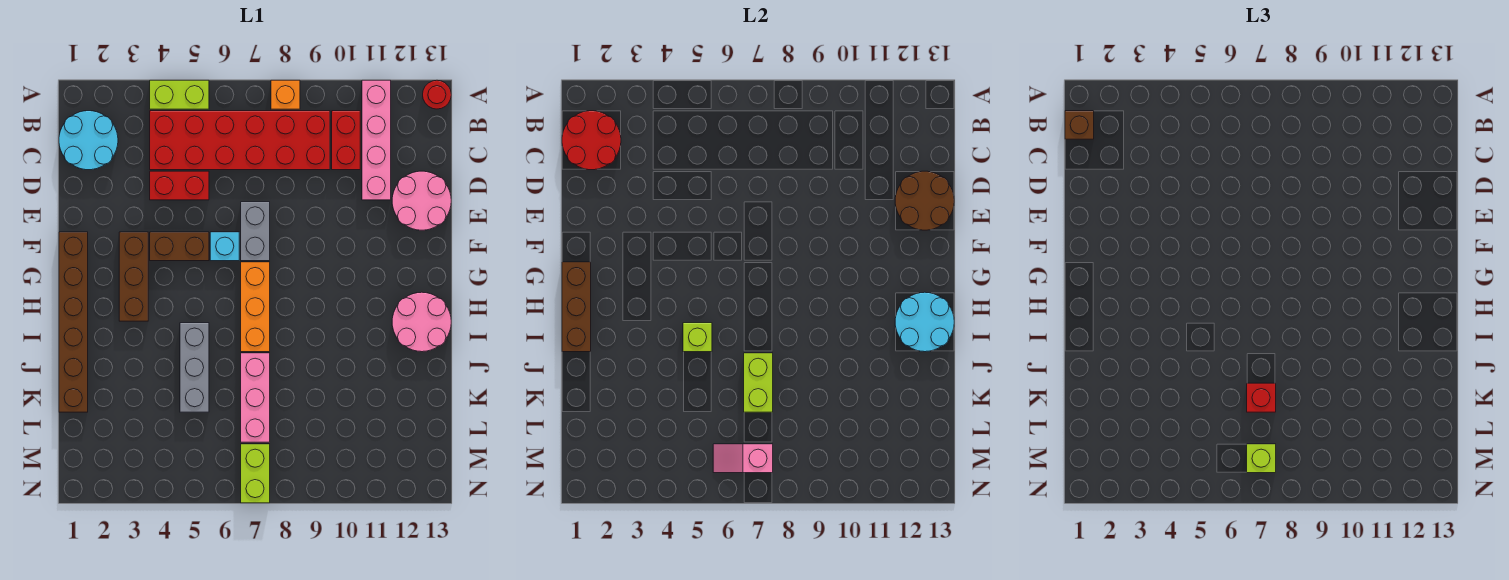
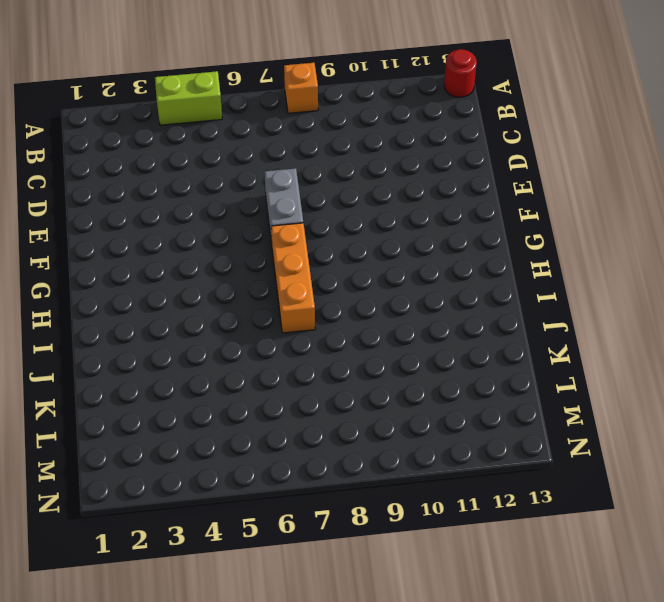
none -> pink brick A11:D11 level 1
none -> cyan round brick B1:C2 level 1
none -> red brick B4:C9 level 1

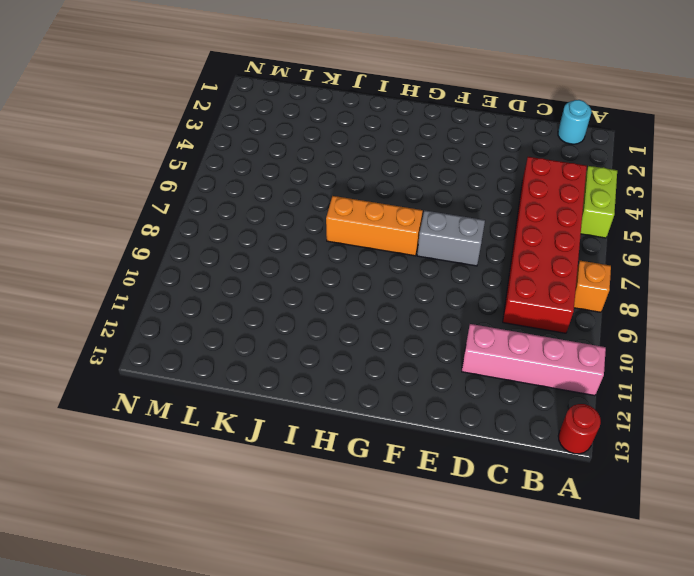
cyan round brick B1 level 1 -> cyan round brick B1:C2 level 1
none -> red brick B10:C10 level 1
none -> red brick D4:D5 level 1
none -> pink round brick D12:E13 level 1

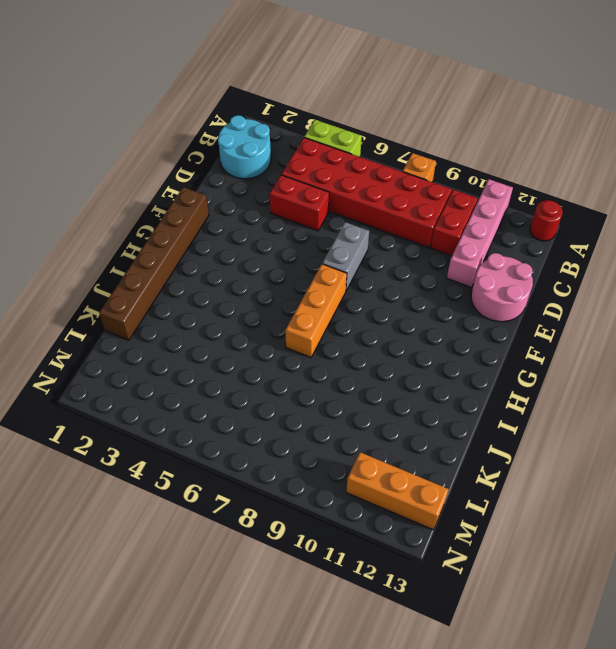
orange brick M11:M13 level 1 -> none
none -> brown brick F3:H3 level 1
none -> brown brick F4:F5 level 1
none -> cyan brick F6 level 1

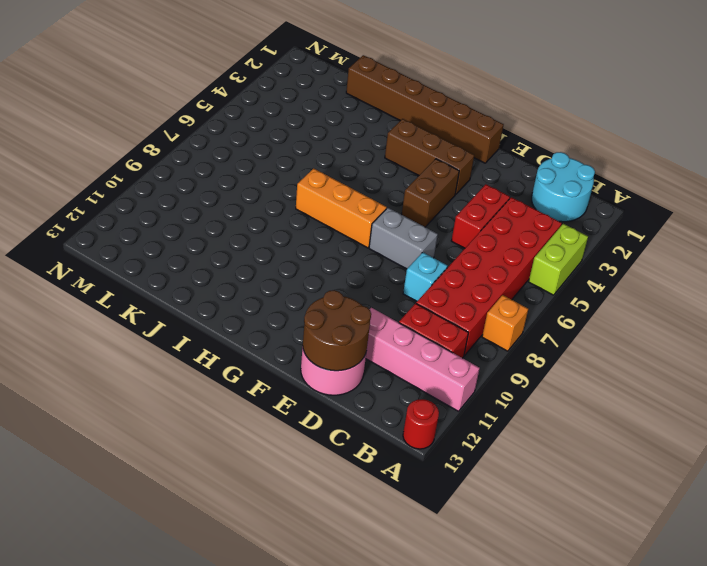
cyan brick D8 level 1 -> cyan brick F6 level 1
none -> pink round brick H12:I13 level 1
none -> grey brick I5:K5 level 1
none -> pink brick J7:L7 level 1

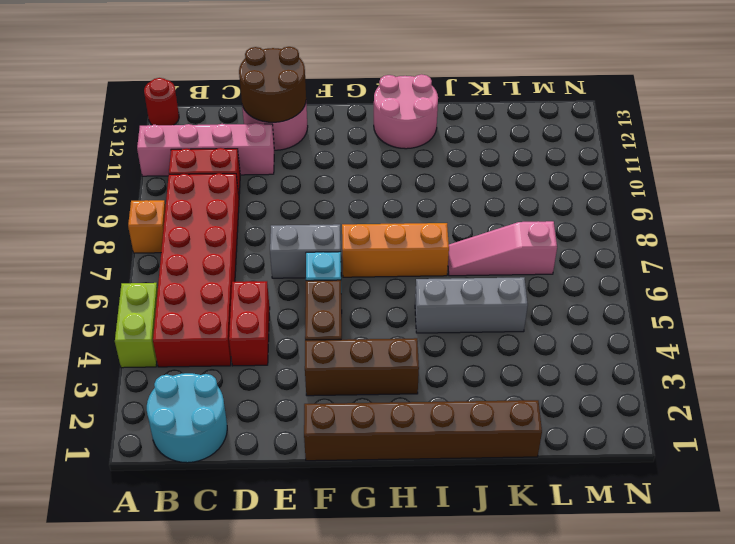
pink slope J7:L7 level 1 top L -> pink brick J7:L7 level 1
none -> lime brick M7:N7 level 1
none -> red round brick B1:C2 level 2
none -> brown brick G1:I1 level 2

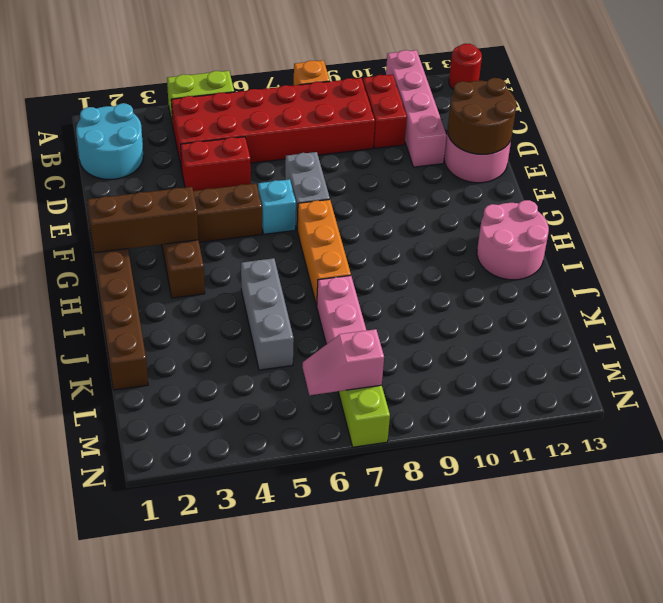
brown brick G1:G3 level 2 -> brown brick G1:I1 level 2
none -> red round brick B1:C2 level 2
none -> cyan round brick H12:I13 level 2
none -> lime brick I5 level 2

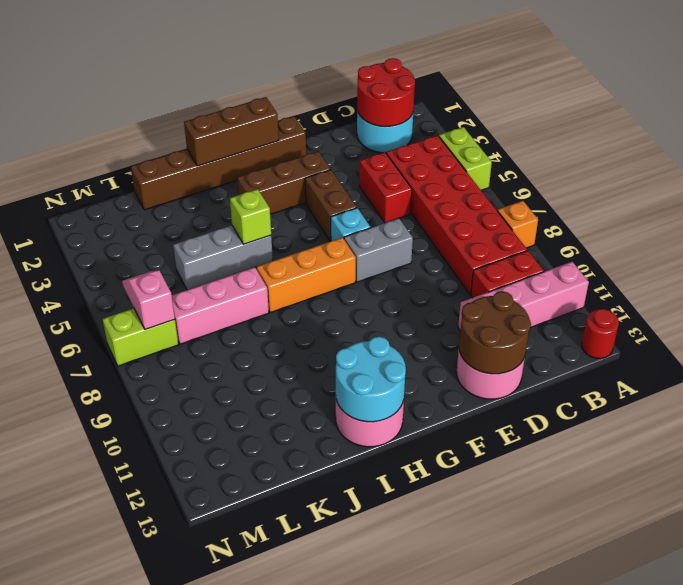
none -> lime brick J7:K7 level 2
none -> brown brick B1 level 3
none -> red brick K7 level 3

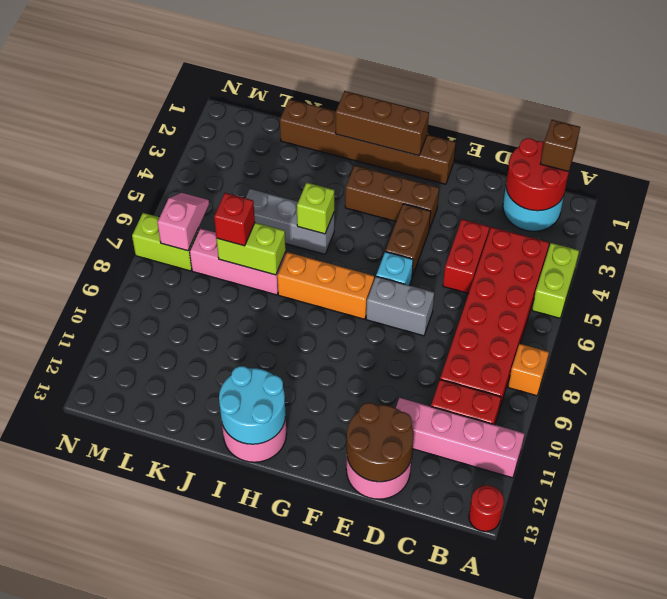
none -> lime brick M7 level 3

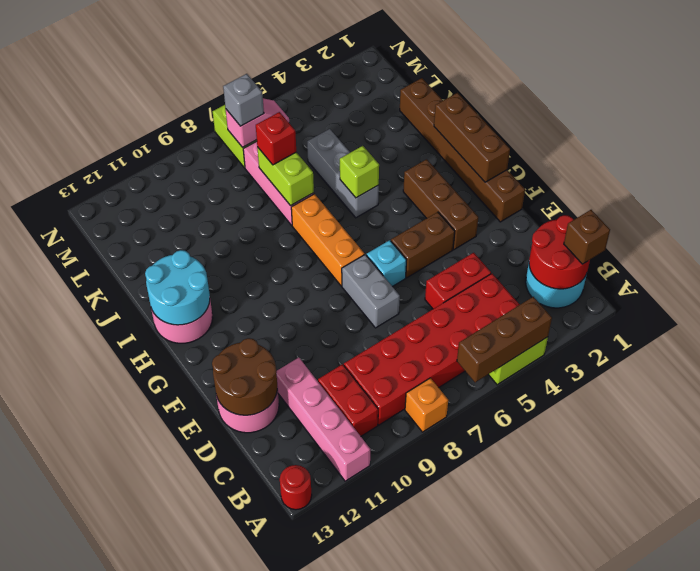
brown brick A4:A6 level 2 -> none
grey brick M7 level 3 -> lime brick M7 level 3

